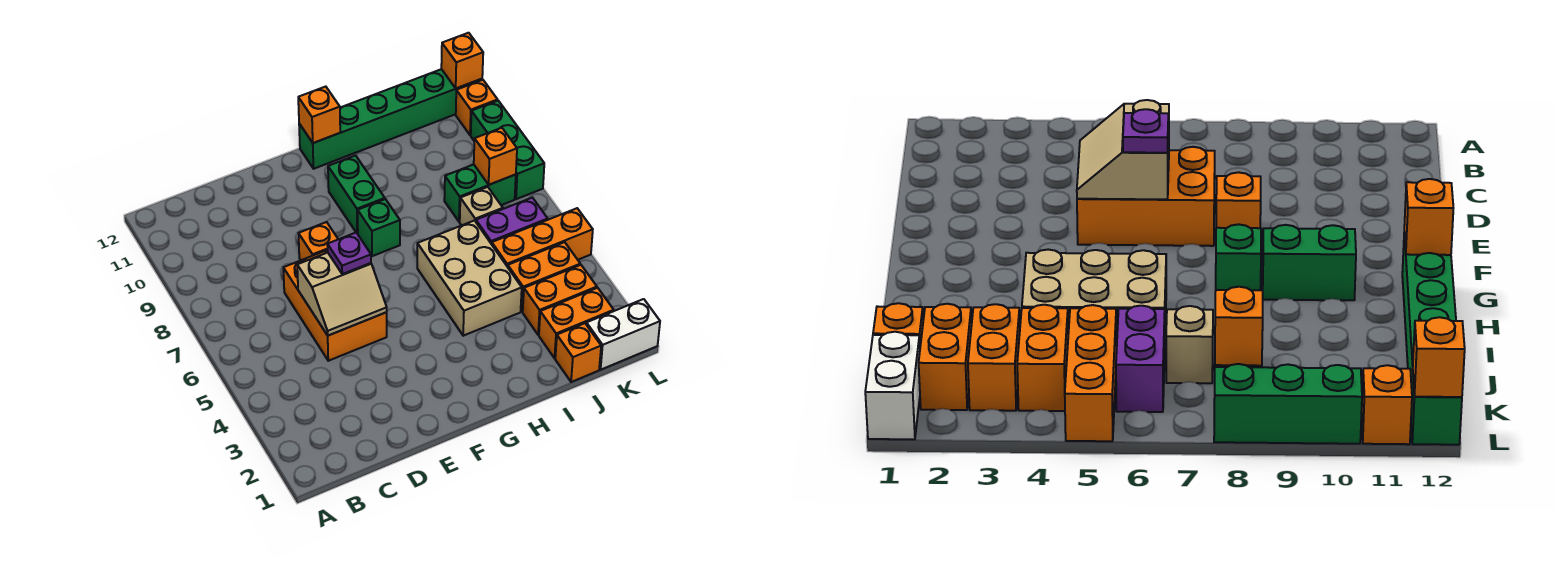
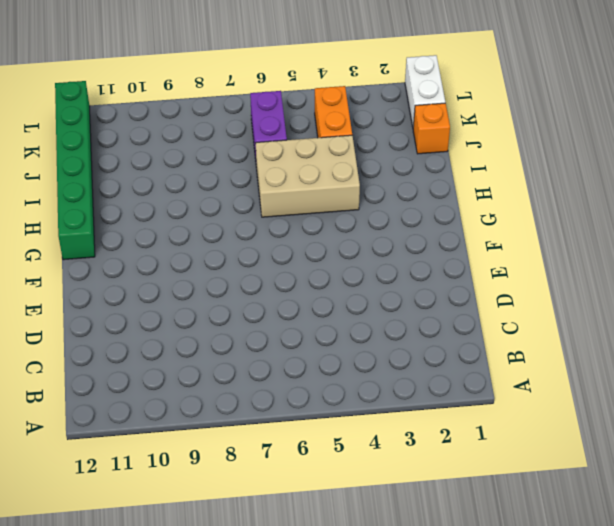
none -> orange brick D5:E7 level 1
none -> orange brick E8 level 1
none -> green brick G8 level 1

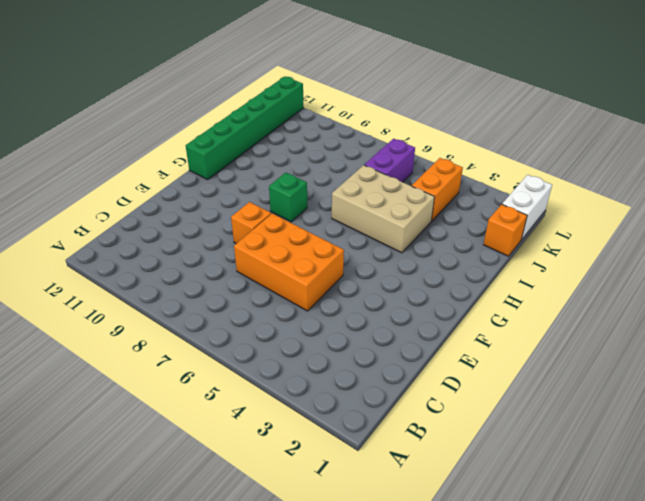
none -> green brick G9:G10 level 1
none -> orange brick J2:K2 level 1
none -> orange brick J3:K3 level 1

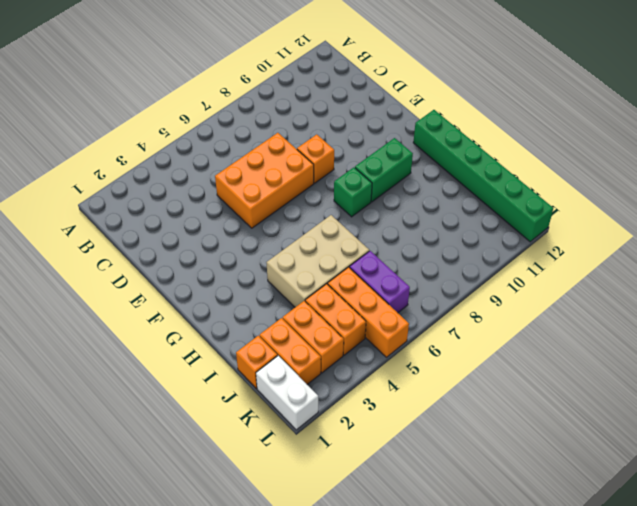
none -> tan brick J7 level 1
none -> green brick J8:K8 level 1
none -> green brick L8:L10 level 1

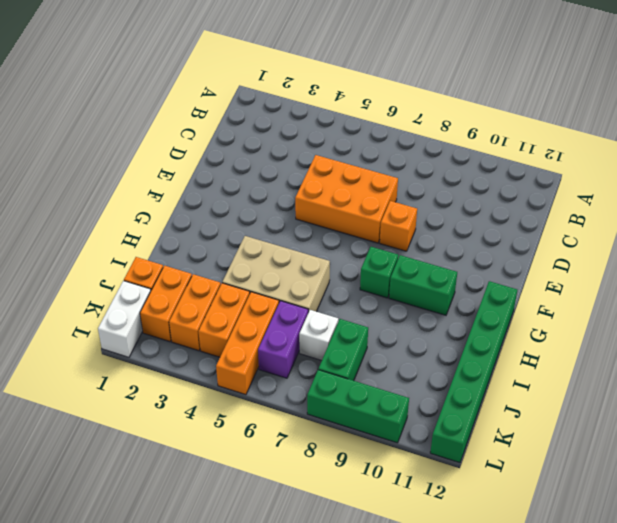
white brick J7 level 1 -> tan brick J7 level 1
none -> orange brick L11 level 1
none -> tan slope D5:E6 level 2 top 6
none -> orange brick G12 level 2

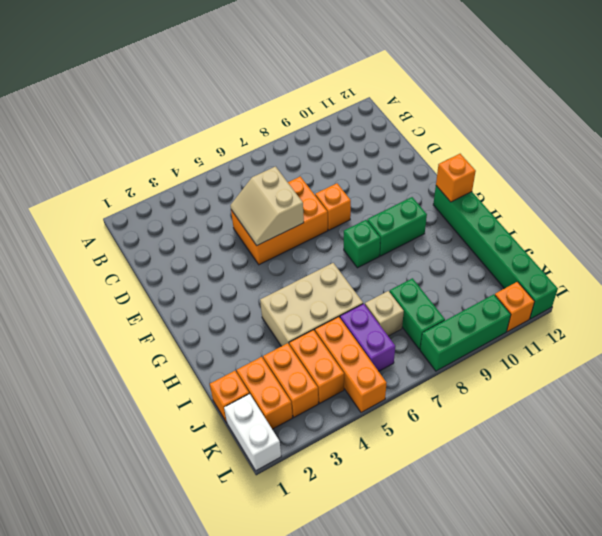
none -> orange brick K8 level 2
none -> orange brick L12 level 2
none -> purple plate E6 level 3

